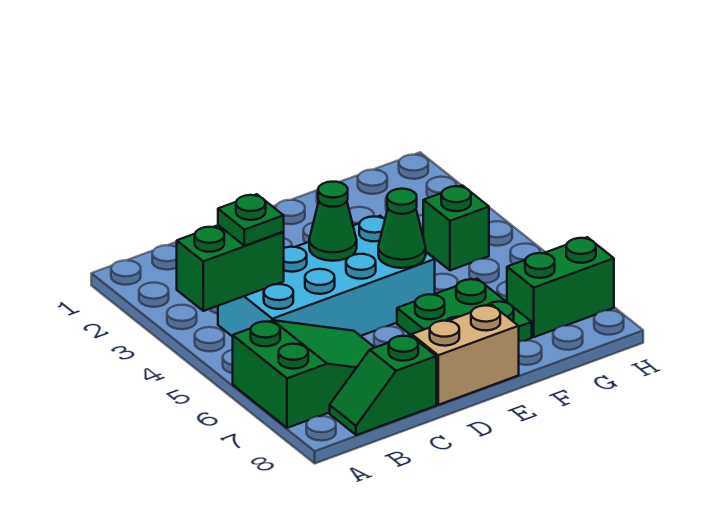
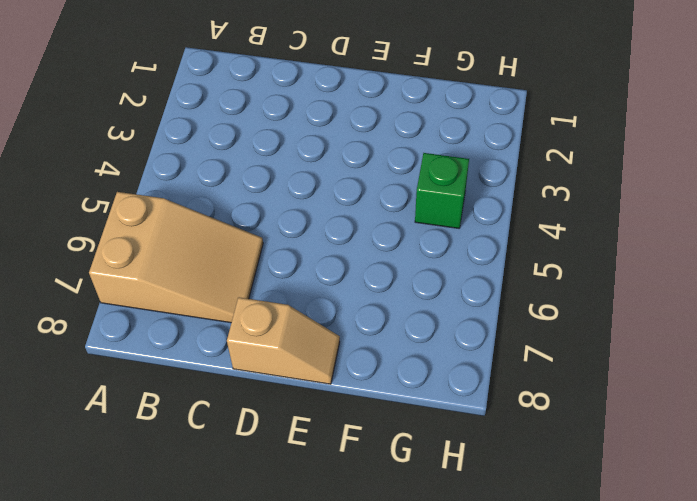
tan slope A6:C7 level 1 top A -> green slope A6:C7 level 1 top A
tan slope D8:E8 level 1 top D -> tan brick D8:E8 level 1
none -> cyan brick B4:E5 level 1
none -> green slope B8:C8 level 1 top C

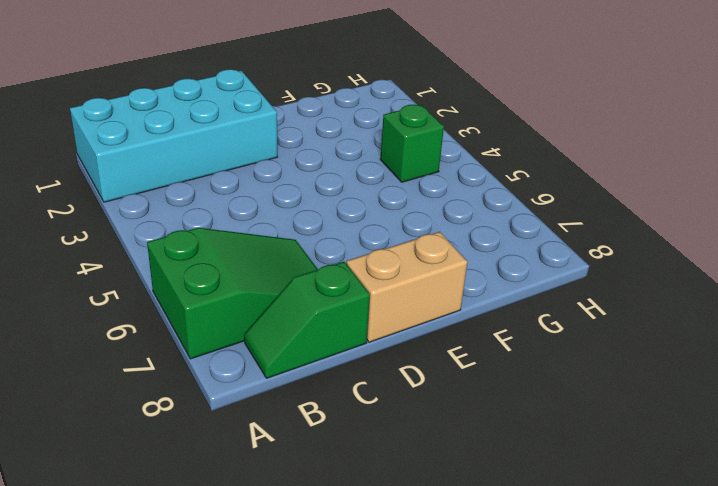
cyan brick A1:D2 level 1 -> cyan brick B4:E5 level 1
none -> green plate E6:F7 level 1
none -> green brick G7:H7 level 1

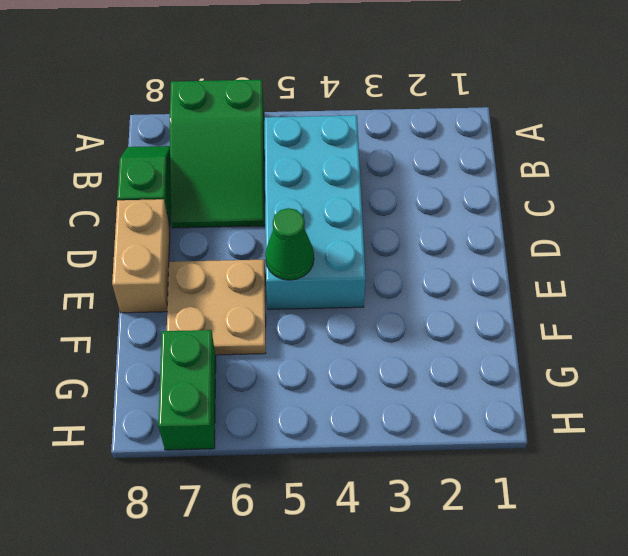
tan plate E6:F7 level 1 -> green plate E6:F7 level 1
none -> green brick G4 level 1
none -> green brick A4:B4 level 2

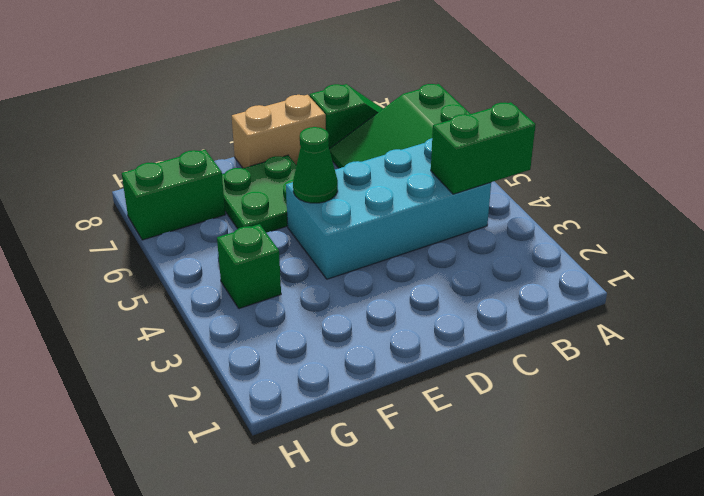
none -> green cone D4 level 2
none -> green plate B4 level 3

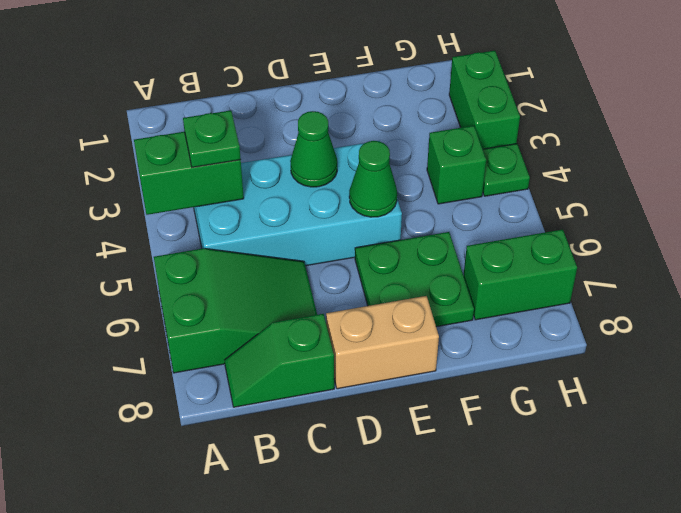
green brick H2:H3 level 1 -> none
green plate H4 level 1 -> none

